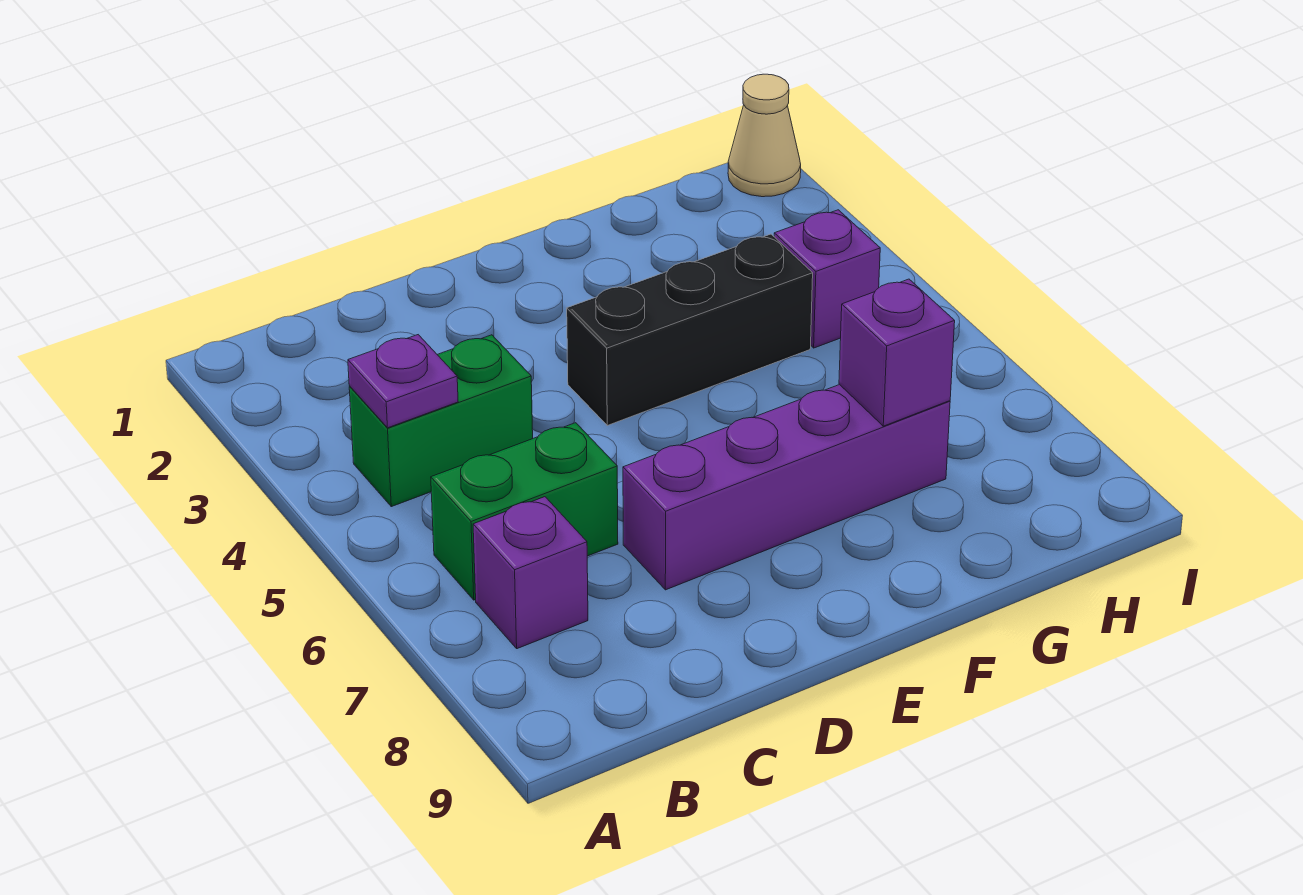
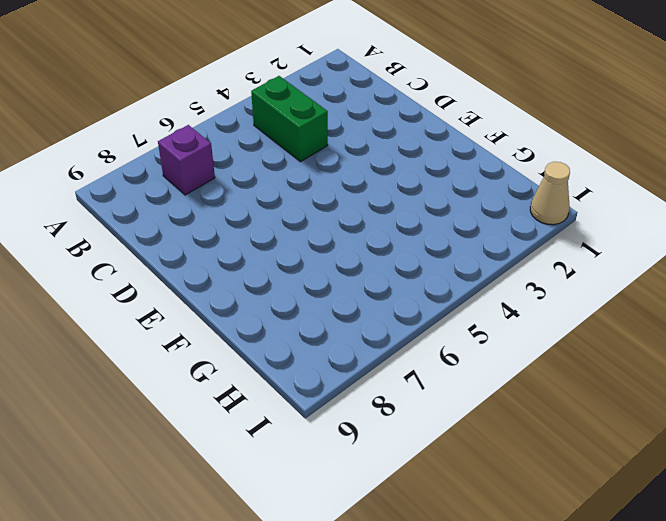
none -> green brick B6:C6 level 1
none -> purple brick D7:G7 level 1

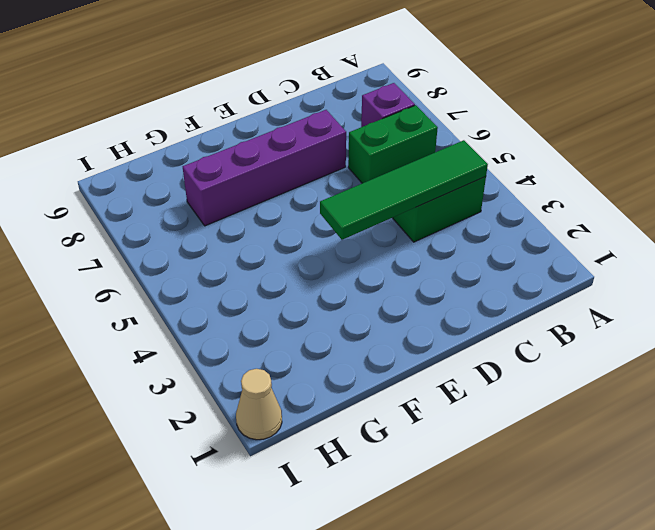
green tile B4:E4 level 2 -> purple plate B4 level 2
none -> black brick E4:G4 level 1
none -> purple brick H4 level 1

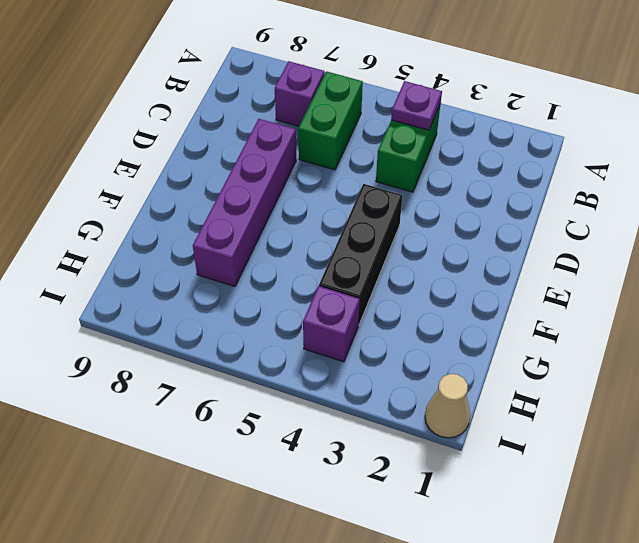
none -> purple brick G7 level 2

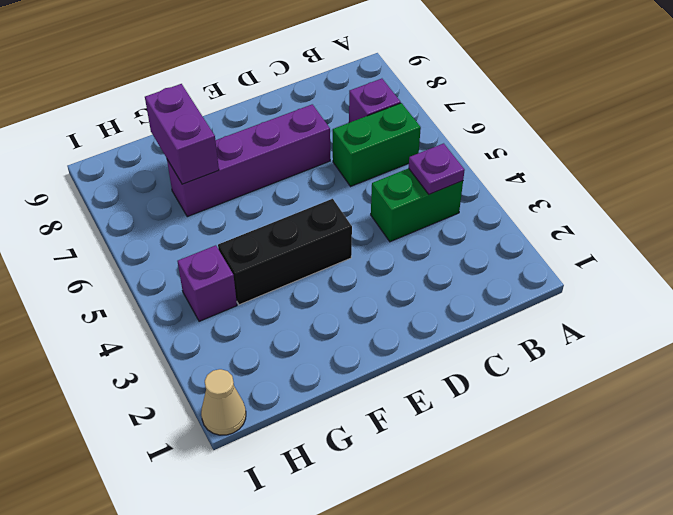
purple brick G7:G8 level 2 -> purple brick G7 level 2

